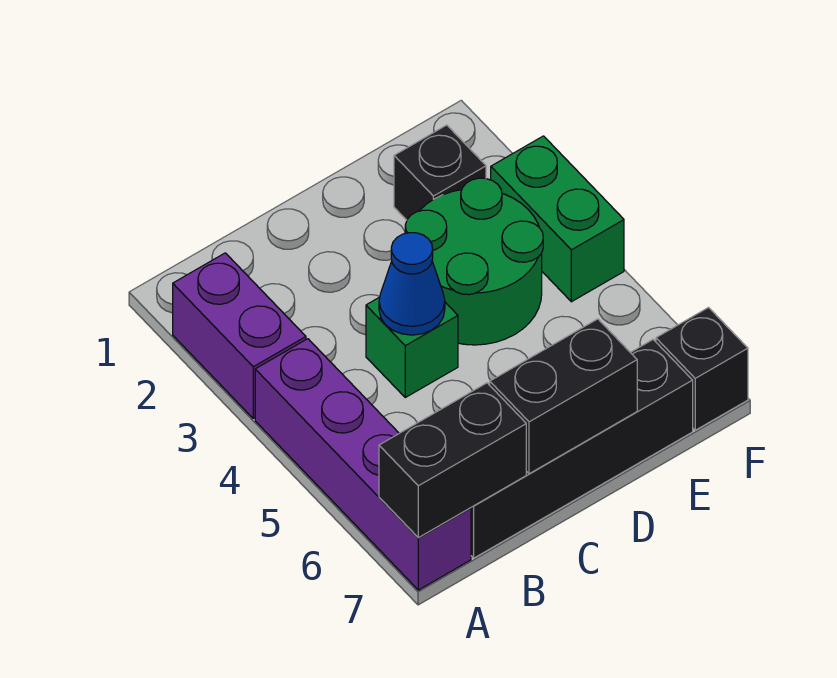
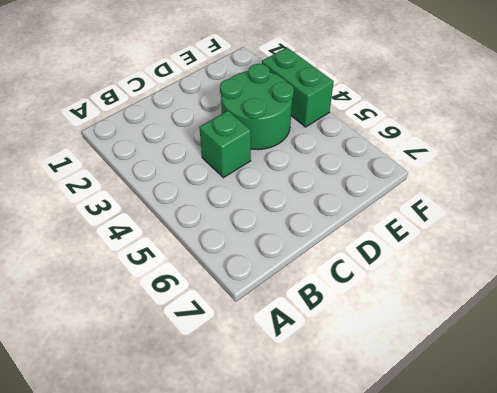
none -> purple brick A2:A3 level 1
none -> purple brick A4:A7 level 1

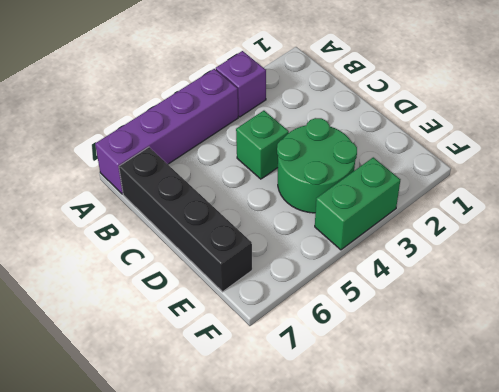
purple brick A3 level 1 -> purple brick A2:A3 level 1
none -> black brick E2 level 1
none -> black brick F7 level 1

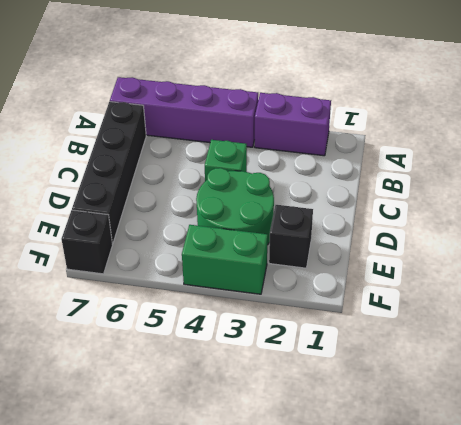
none -> black brick A7:B7 level 2
none -> blue cone C4 level 2

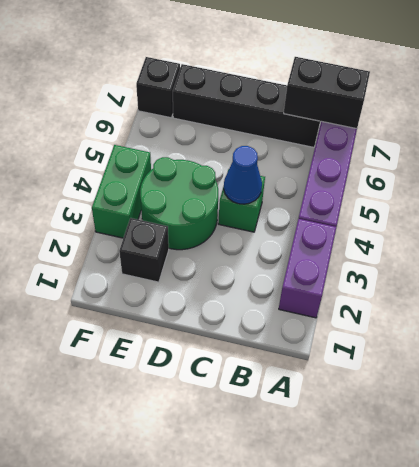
none -> black brick C7:D7 level 2

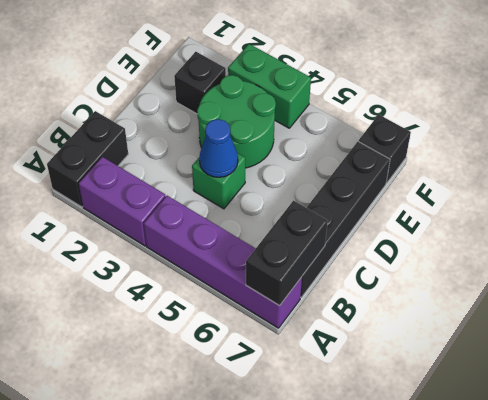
black brick A1:B1 level 1 -> black brick C7:D7 level 2

